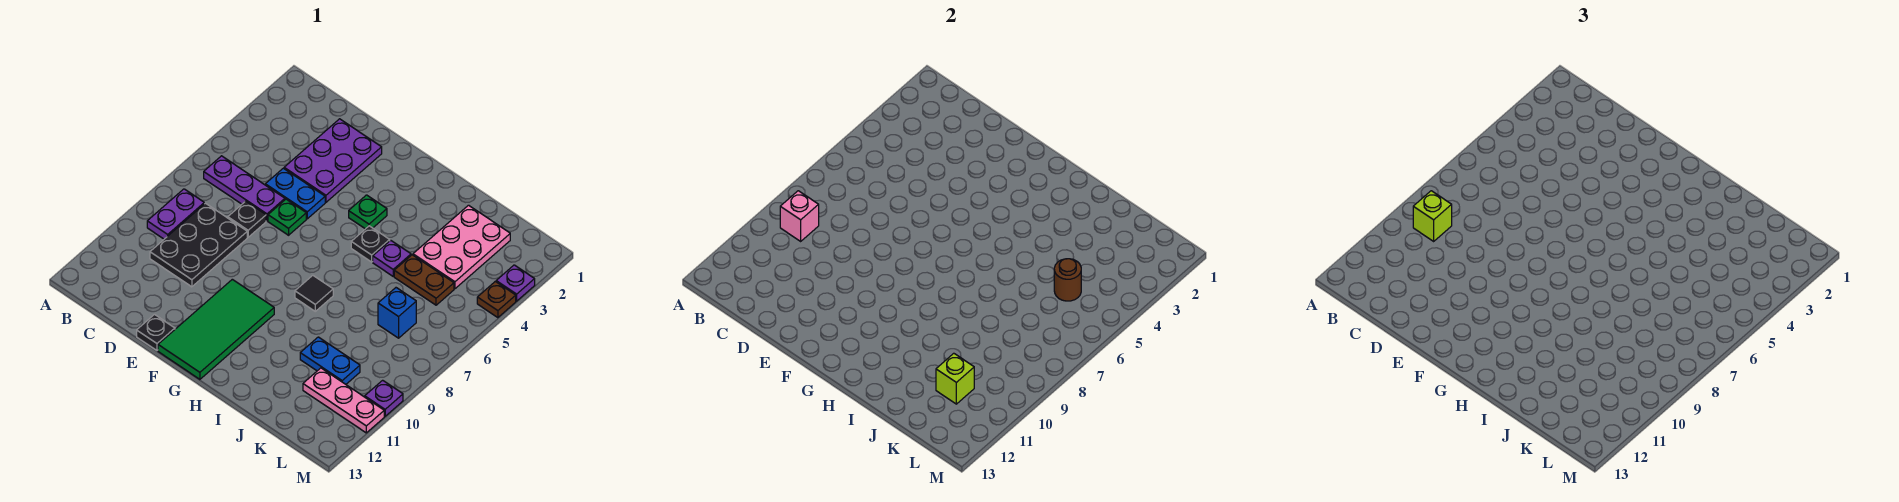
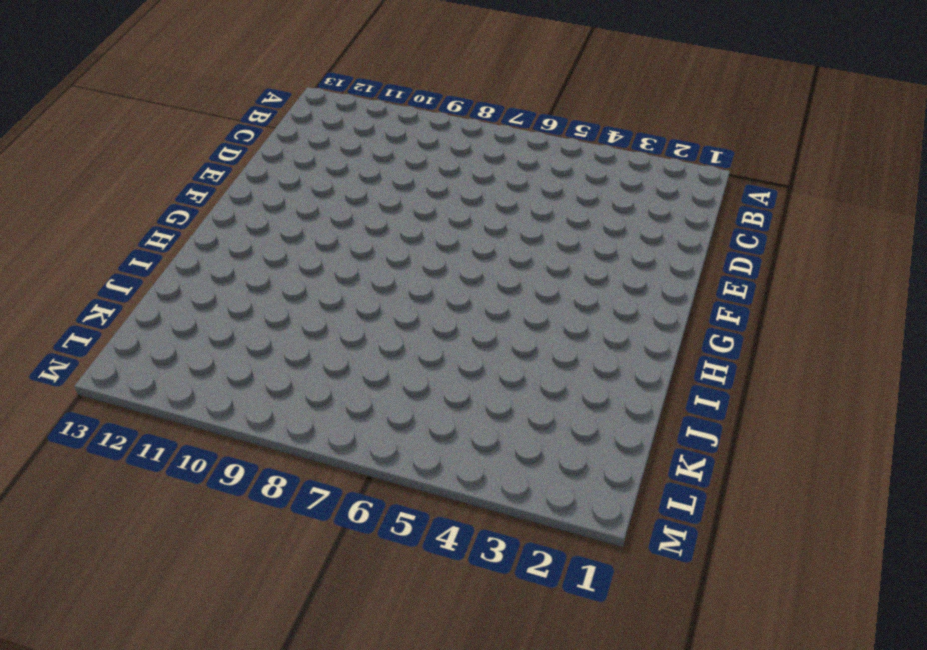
none -> purple plate B6:D6 level 1
none -> purple plate B8:B9 level 1
none -> black plate C8:D10 level 1

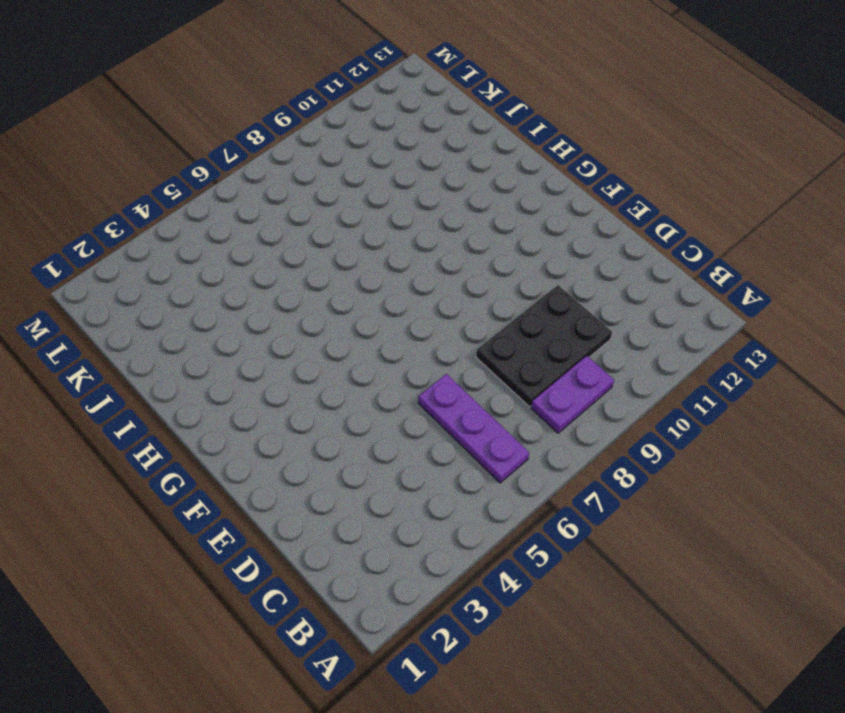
none -> purple plate D2:E4 level 1
none -> blue plate D5:E5 level 1
none -> black plate D7 level 1

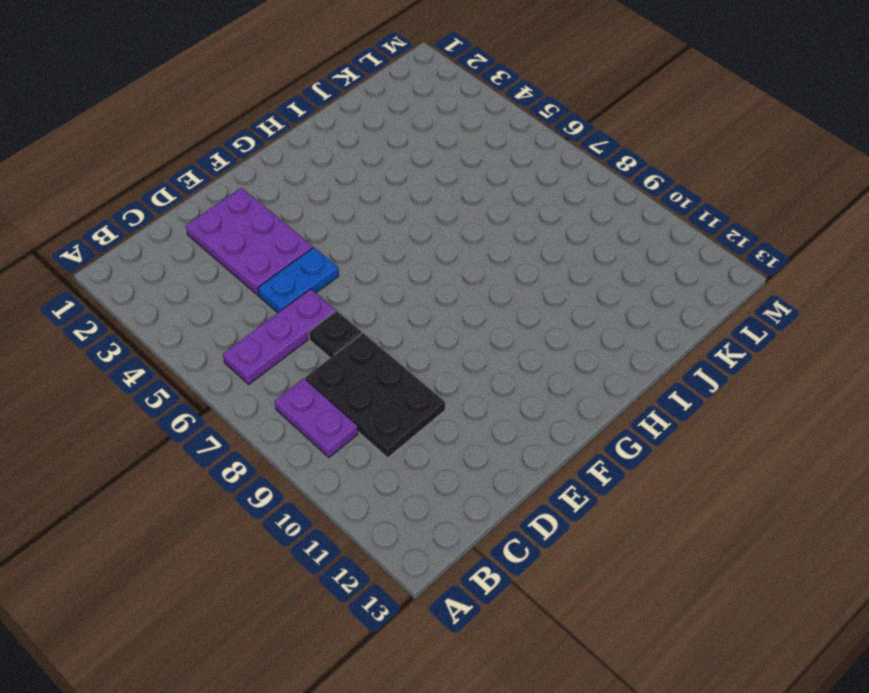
none -> green plate E6 level 1
none -> black plate E13 level 1
none -> green tile F10:G13 level 1

